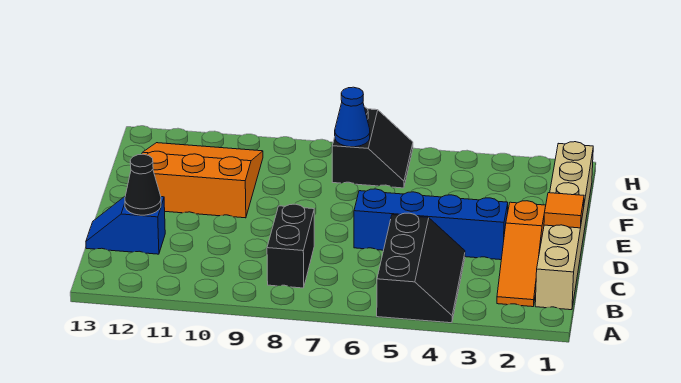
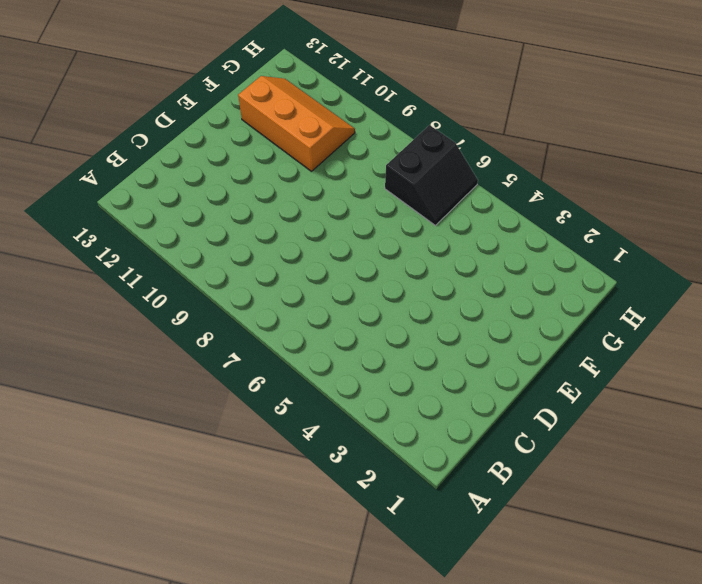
orange slope F10:G12 level 1 top F -> orange slope E10:G12 level 1 top E
none -> black slope A4:C5 level 1 top 5
none -> tan brick B1:G1 level 1

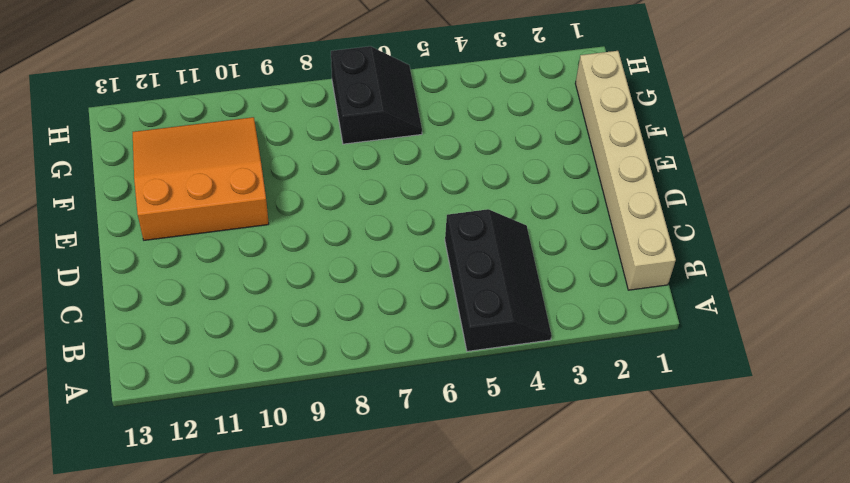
none -> orange slope B2:D2 level 1 top D
none -> black brick B8:C8 level 1

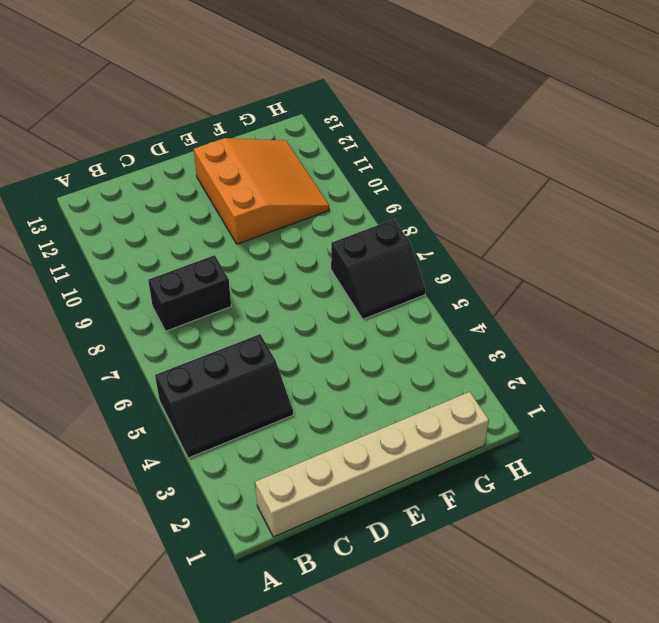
none -> orange slope B2:D2 level 1 top D
none -> blue slope C12:C13 level 1 top 12

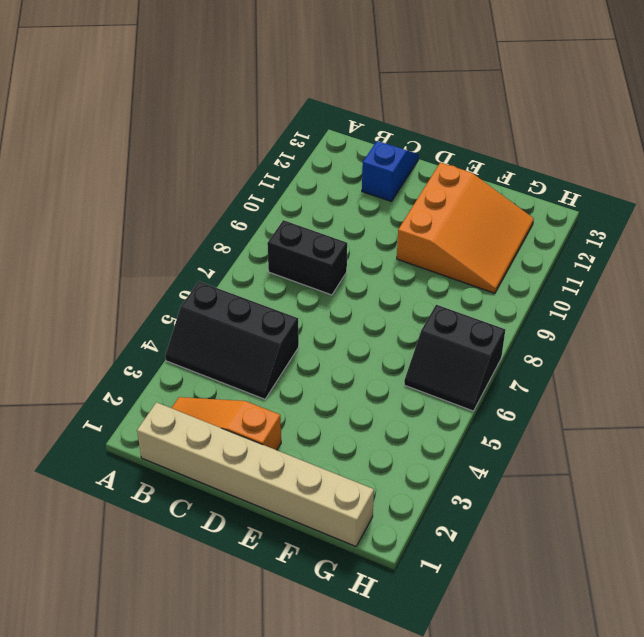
none -> blue brick D3:D6 level 1
none -> black cone C12 level 2

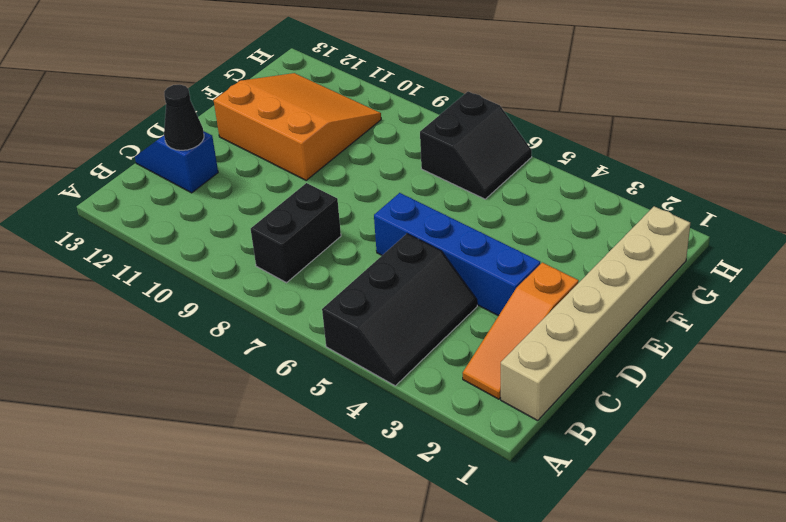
none -> orange tile D1 level 2
none -> blue cone G7 level 2

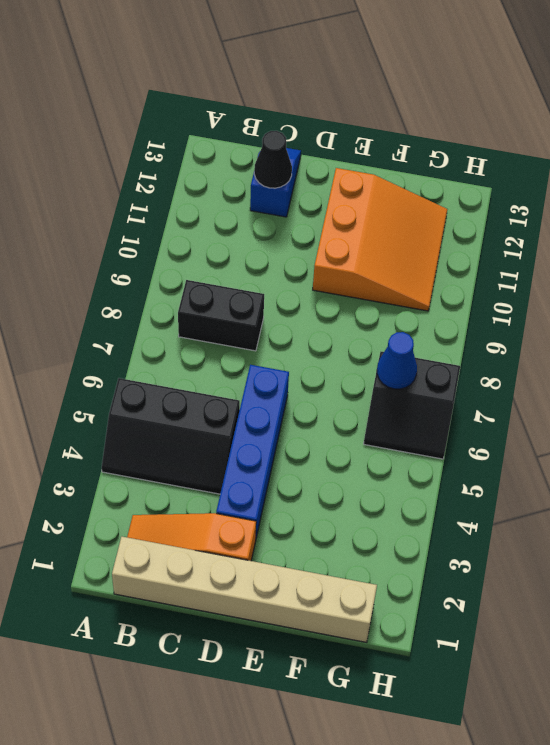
none -> orange tile D1 level 2

